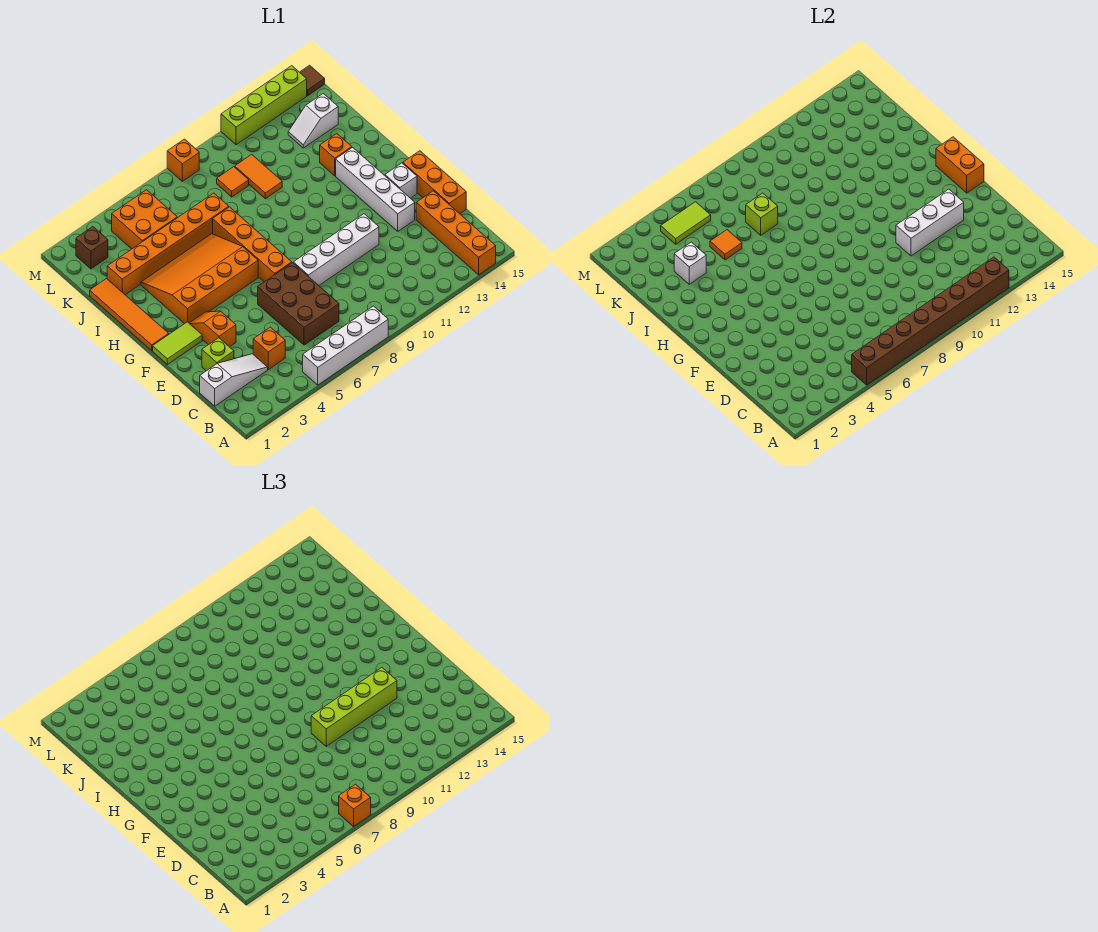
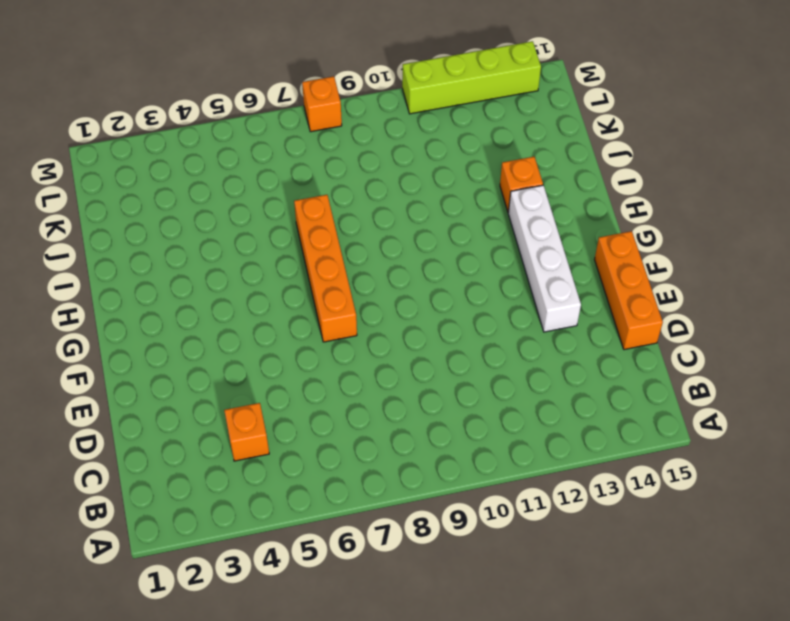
none -> white brick A5:A8 level 1
none -> orange brick A14:D14 level 1
none -> white slope C1:C3 level 1 top 1
none -> brown brick C6:E7 level 1

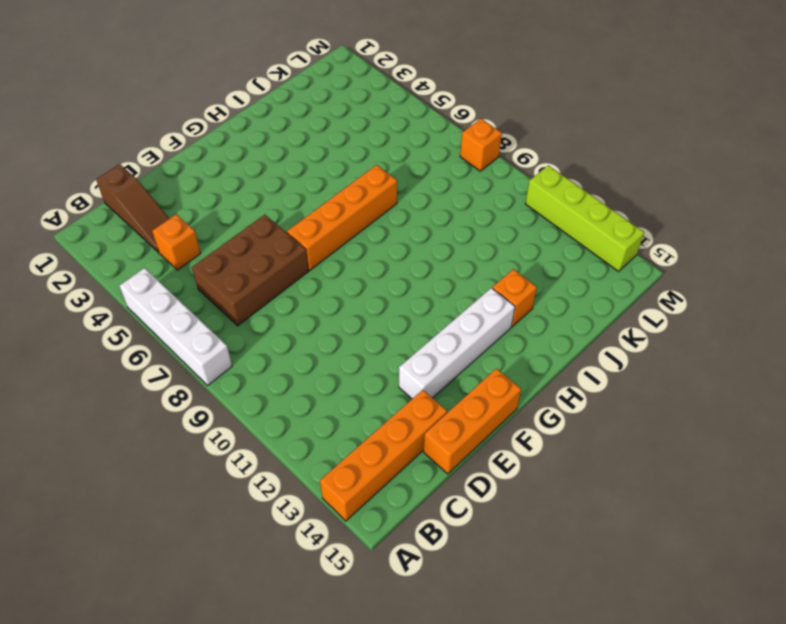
brown slope C1:C3 level 1 top 1 -> white slope C1:C3 level 1 top 1
none -> lime brick D2 level 1
none -> orange slope E3:F3 level 1 top E
none -> white brick E8:E11 level 1
none -> lime tile F1:F2 level 1

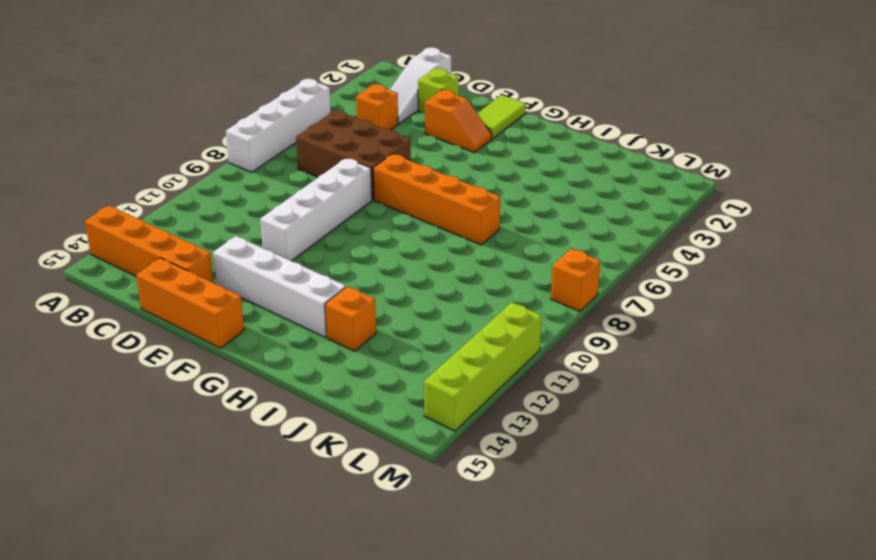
none -> white brick F14 level 1
none -> orange tile G1:J1 level 1
none -> orange slope G3:I6 level 1 top G
none -> orange brick J2:J7 level 1

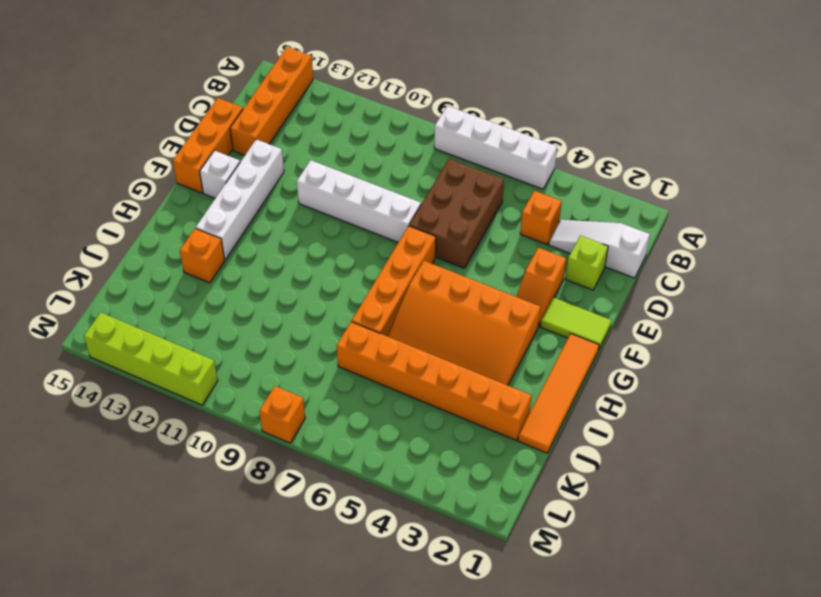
none -> orange tile J10:K10 level 1
none -> orange brick K4:L5 level 1
none -> orange tile K9 level 1
none -> white slope K13:K14 level 1 top 14

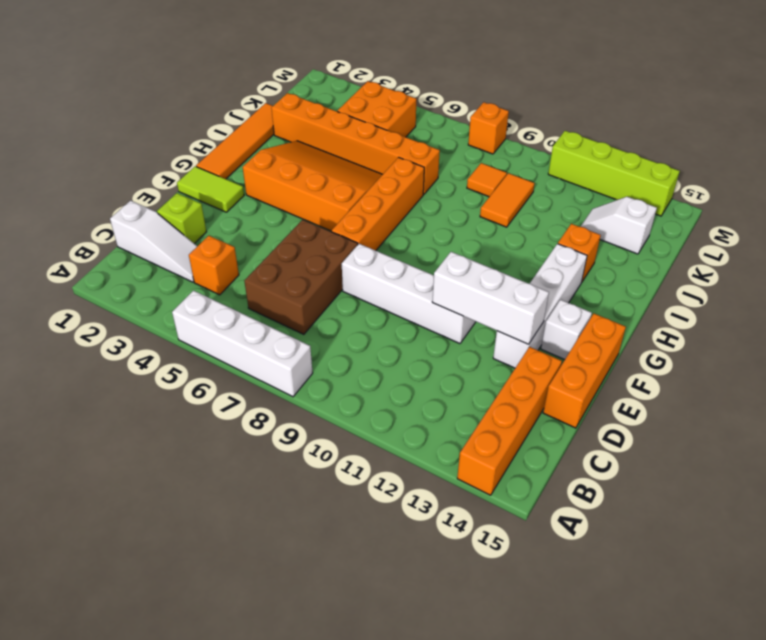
none -> orange slope E3:F3 level 1 top E
none -> brown brick L2 level 1
none -> brown tile M15 level 1
none -> brown brick A5:A12 level 2

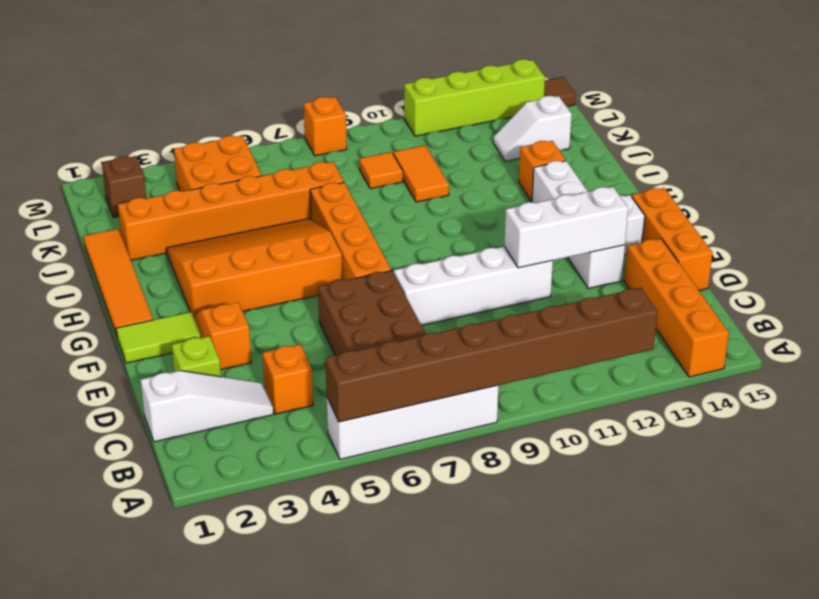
none -> orange brick F15:G15 level 2
none -> white brick J3 level 2
none -> orange tile J5 level 2
none -> lime brick J7 level 2

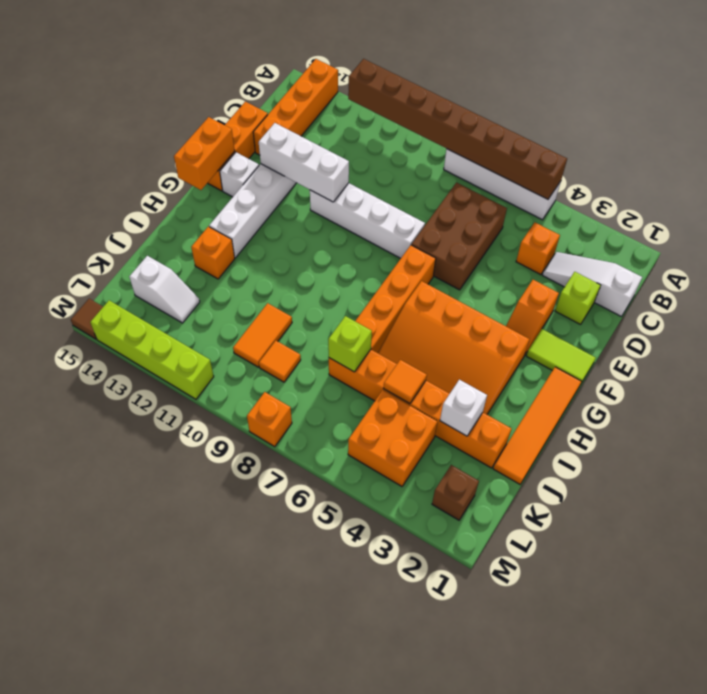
none -> lime tile L4:L5 level 2
none -> orange brick A7 level 3
none -> lime brick E9:E12 level 3

